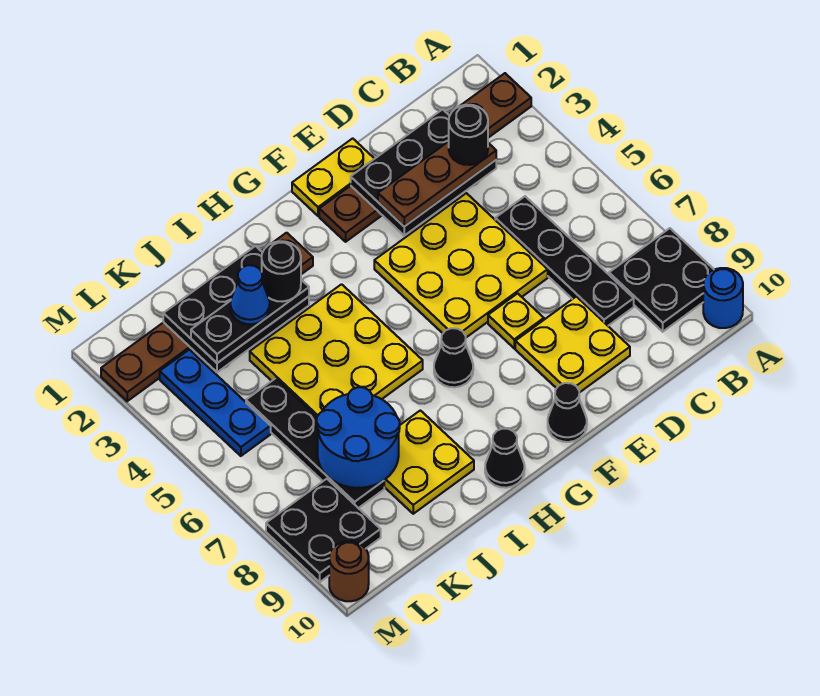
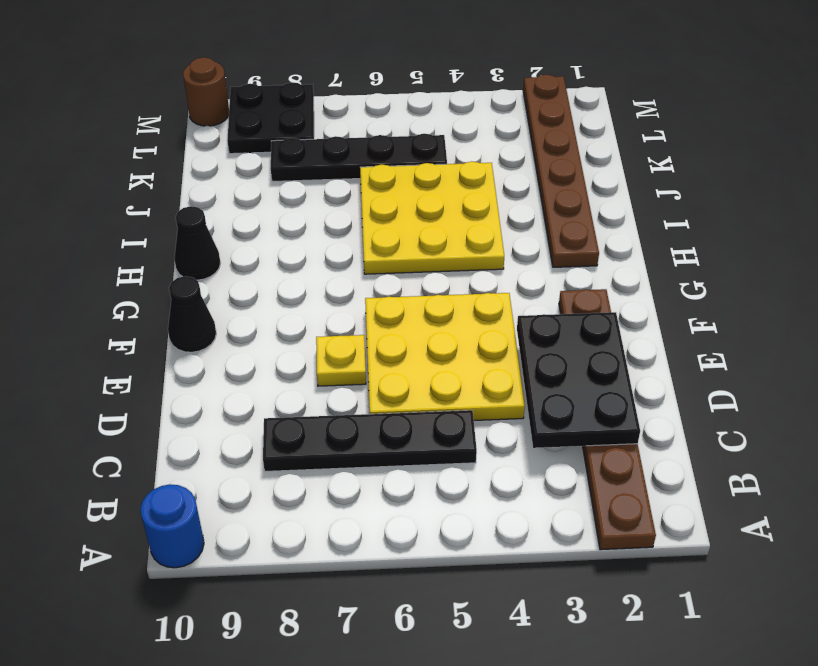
none -> black plate A8:B9 level 1
none -> yellow plate D8:E9 level 1
none -> yellow plate E1:F1 level 1

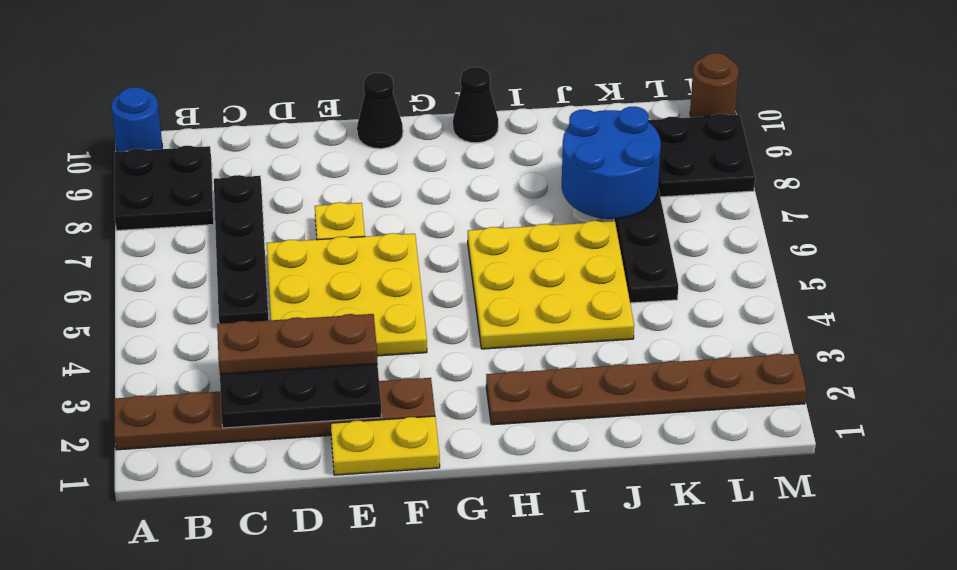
none -> yellow plate D8:E9 level 1
none -> black cone G7 level 1
none -> yellow plate I8:J9 level 1

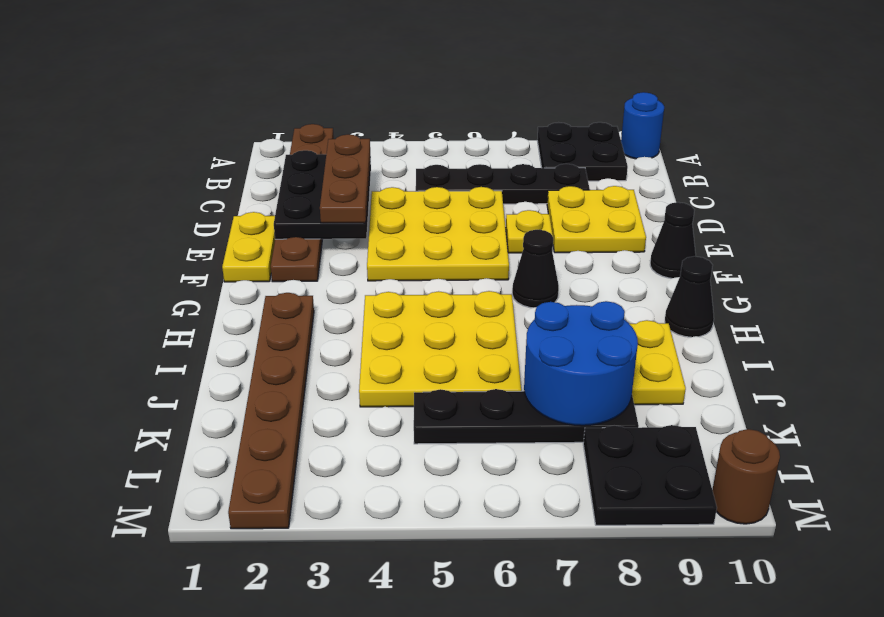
none -> blue plate L3:L5 level 1
none -> black plate I2:K3 level 2
none -> black plate I3:K3 level 3

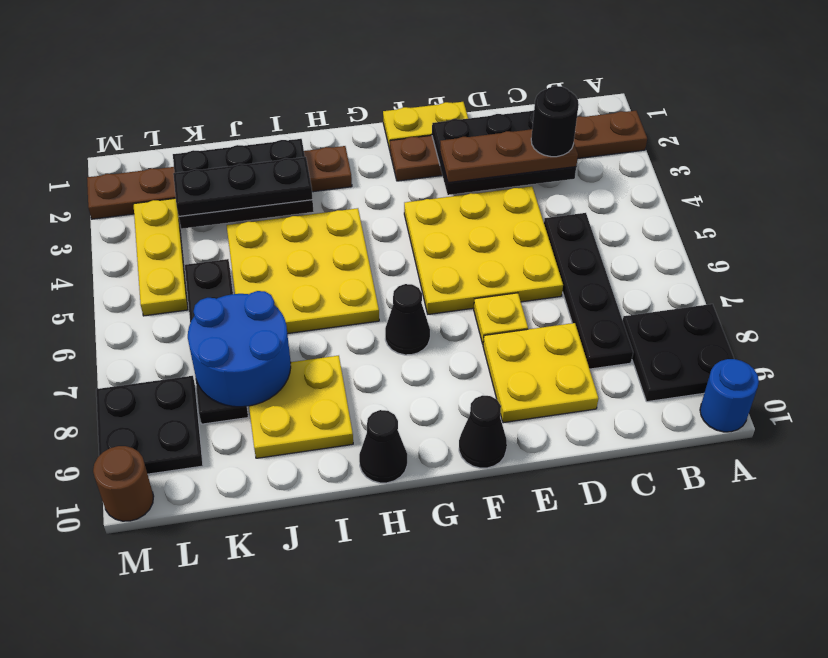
yellow plate L3:L5 level 1 -> blue plate L3:L5 level 1
none -> black round brick I3 level 4
none -> blue cone J3 level 4

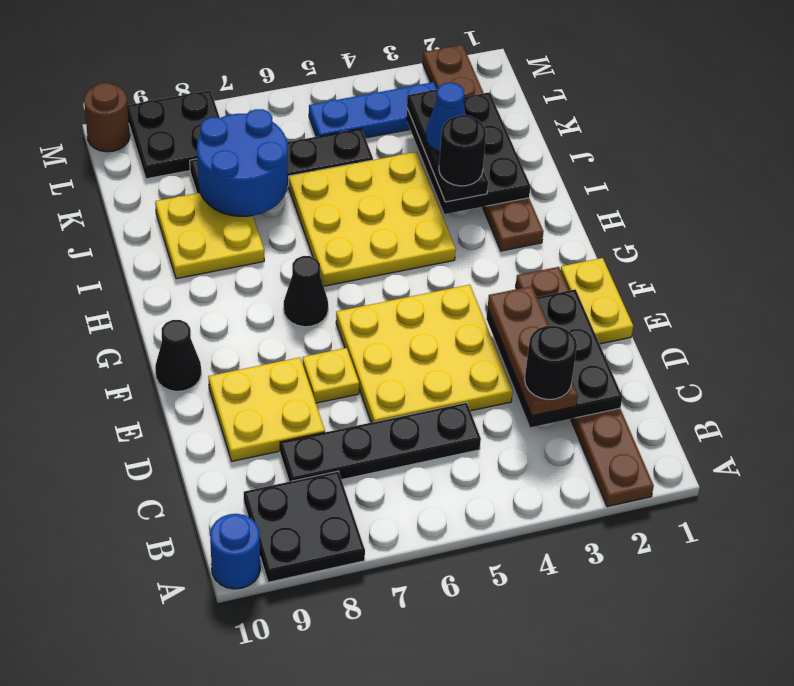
none -> black cone H10 level 1

